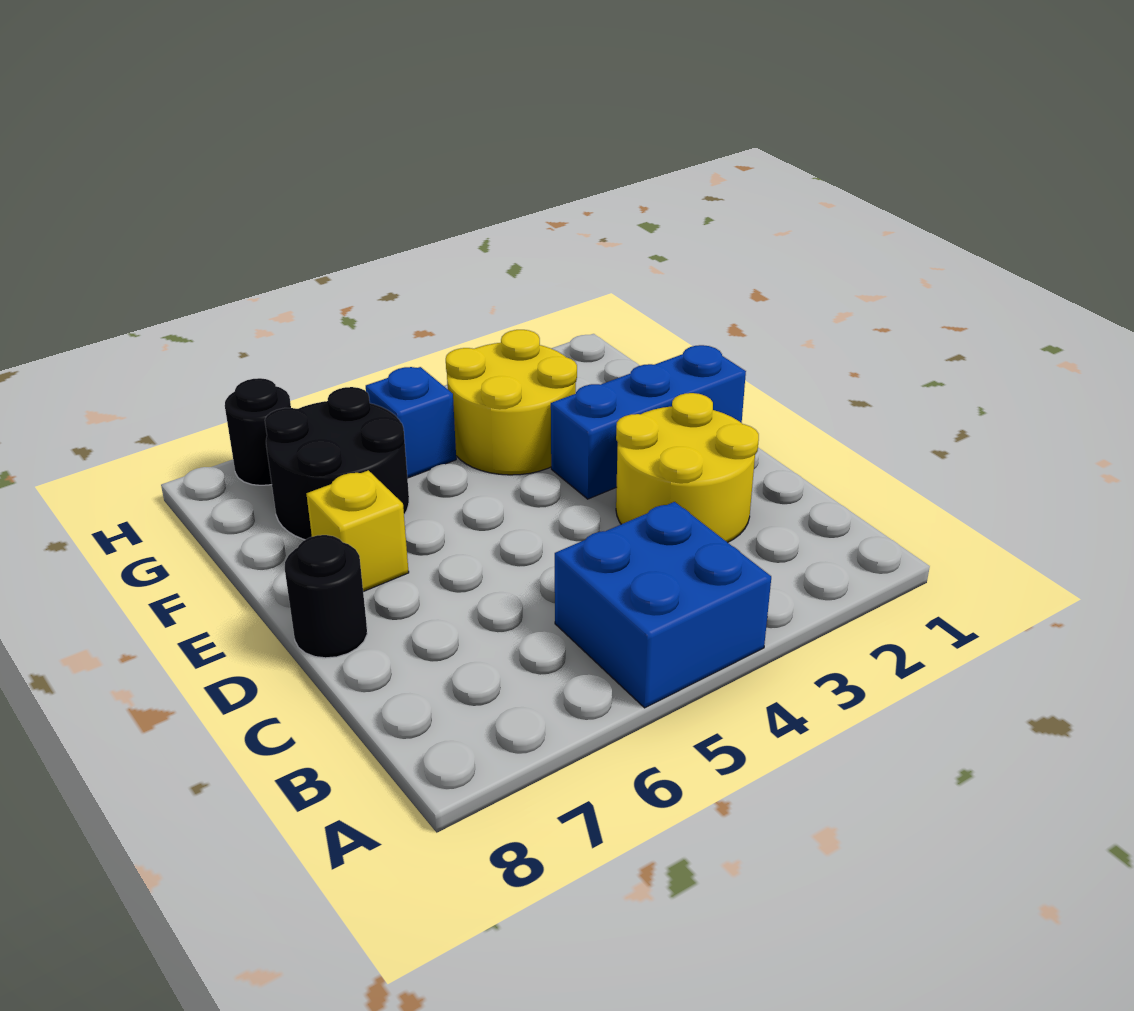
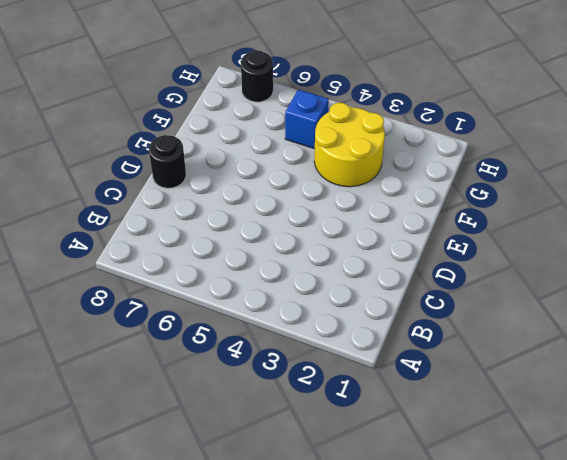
none -> blue brick A4:B5 level 1
none -> yellow round brick C2:D3 level 1

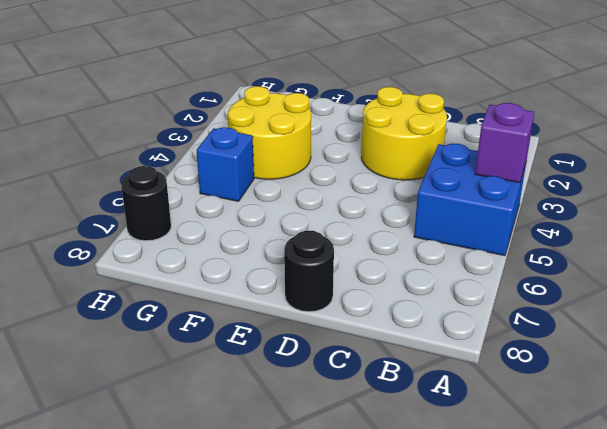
purple brick A4 level 2 -> none
none -> blue brick E1:E3 level 1
none -> yellow brick E7 level 1

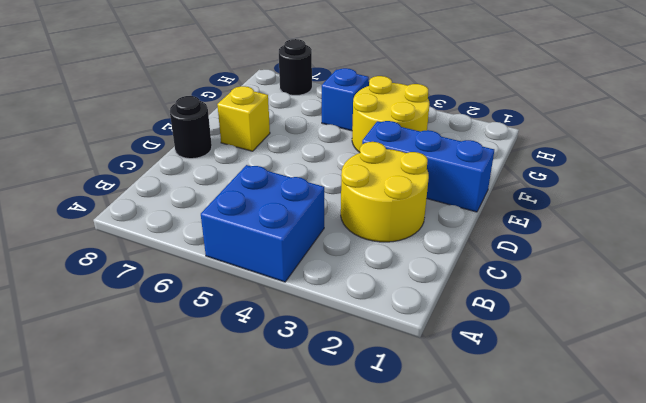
none -> black round brick F6:G7 level 1

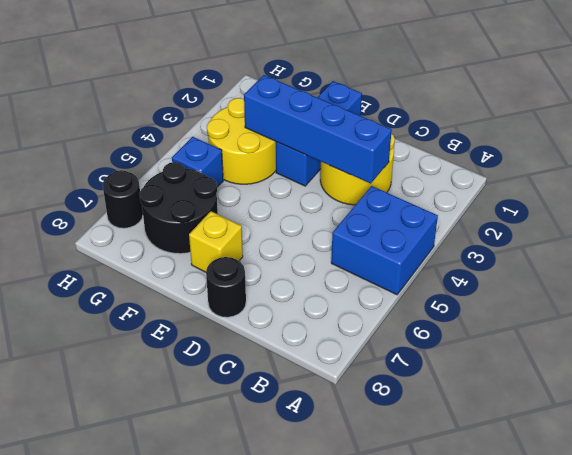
blue brick C3:F3 level 2 -> none

